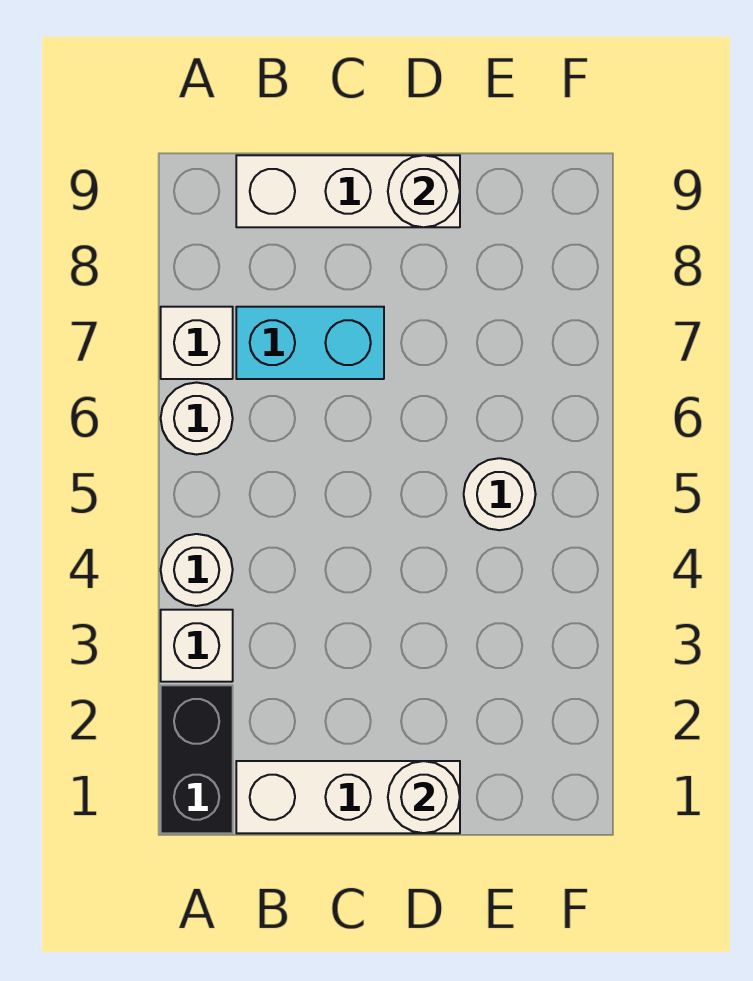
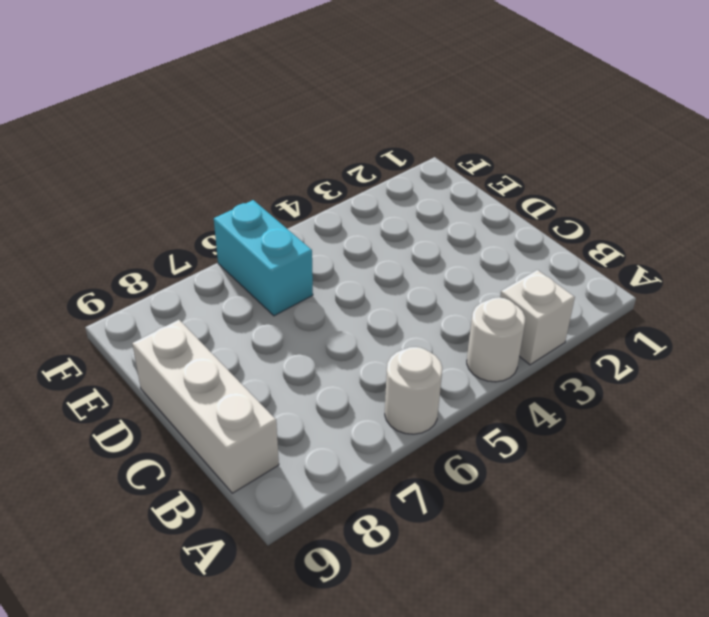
cyan brick E6:F6 level 1 -> cyan brick B7:C7 level 1
none -> black brick A1:A2 level 1
none -> white brick A7 level 1

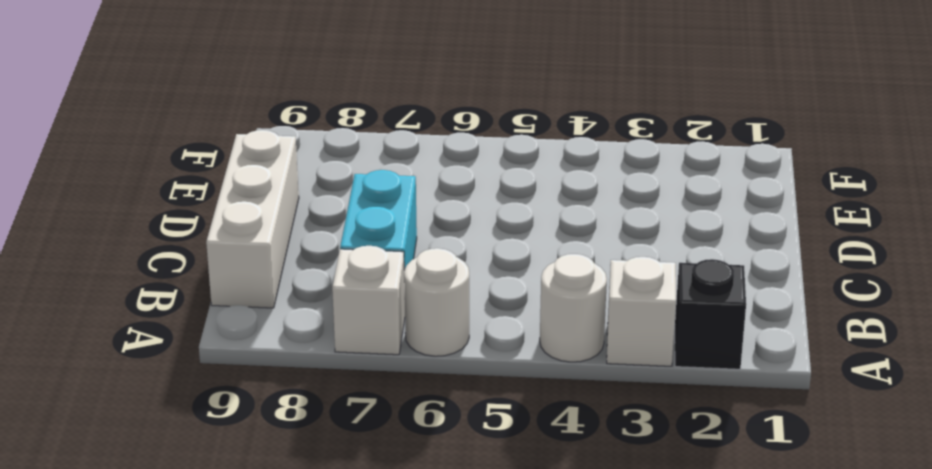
black brick A2 level 1 -> black brick A1:A2 level 1
none -> white brick B1:D1 level 1
none -> white round brick E5 level 1

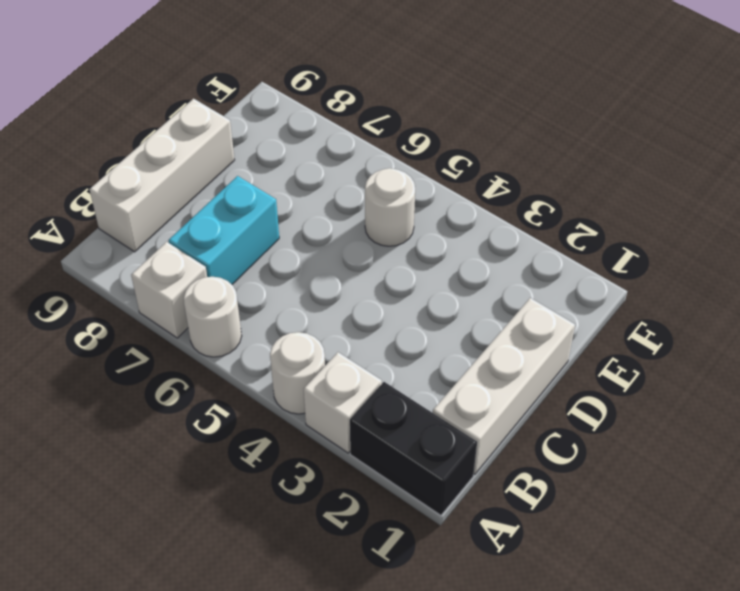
none -> white round brick D1 level 2
none -> white round brick D9 level 2

